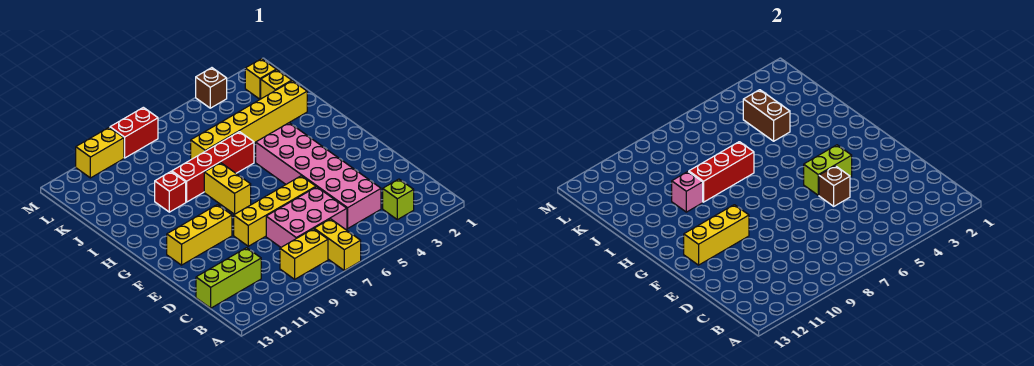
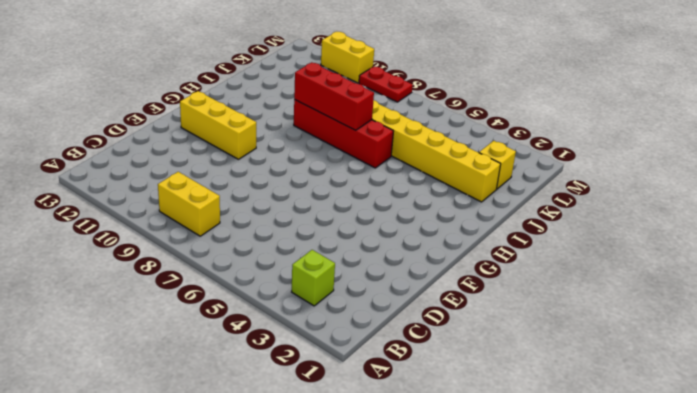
red plate M8:M9 level 1 -> red brick M8:M9 level 1
none -> yellow brick A7:B7 level 1
none -> pink brick C4:H5 level 1
none -> pink brick C6:D8 level 1

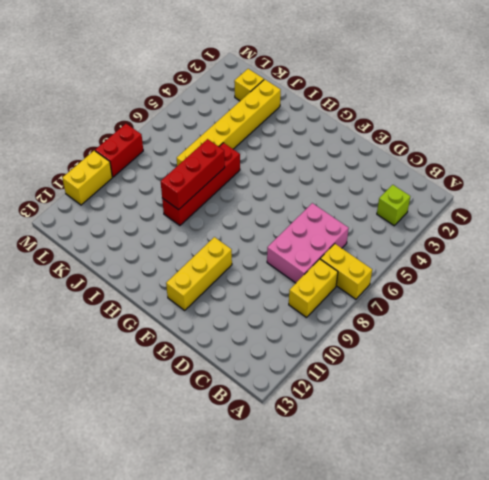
none -> pink brick C4:H5 level 1
none -> lime brick C11:C13 level 1
none -> yellow brick E6:E9 level 1

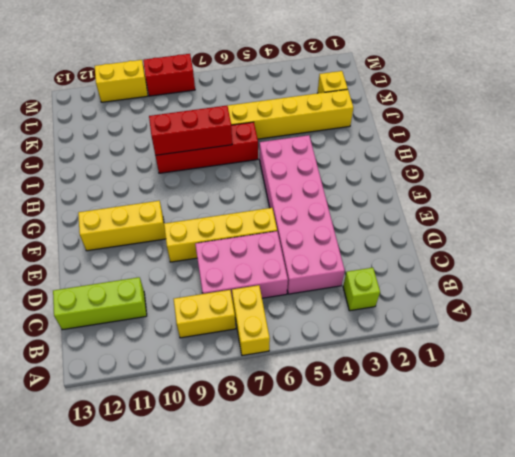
none -> yellow brick G8:H8 level 1
none -> red brick I10 level 1
none -> yellow brick L2 level 1

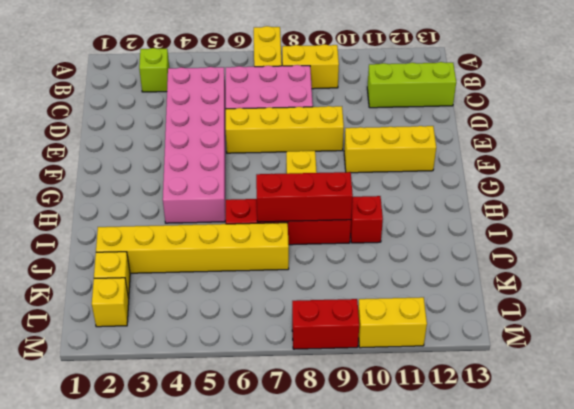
none -> brown brick M4 level 1
none -> brown brick E5 level 2
none -> lime brick F4:F5 level 2

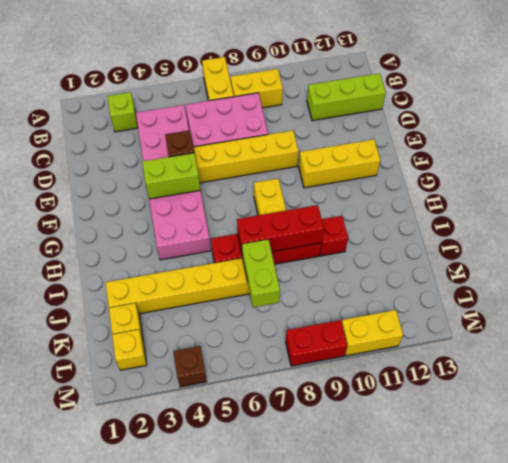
lime brick J7:K7 level 2 -> none
none -> yellow brick F10:F12 level 2
none -> pink brick I10 level 2
none -> brown brick J4:K4 level 2

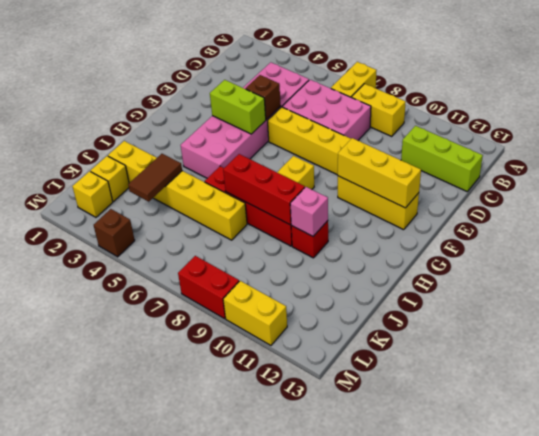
brown tile J4:K4 level 2 -> brown brick J4:K4 level 2
none -> lime brick B3 level 1

